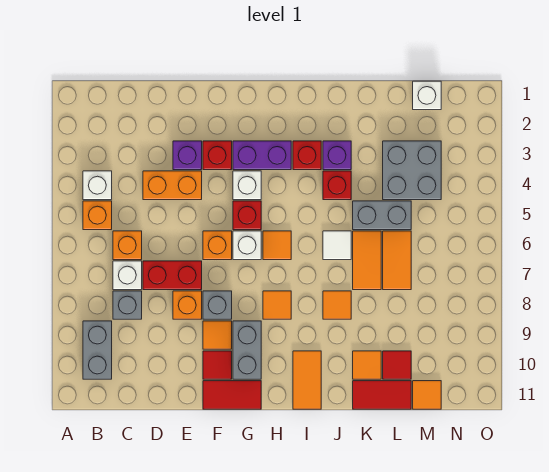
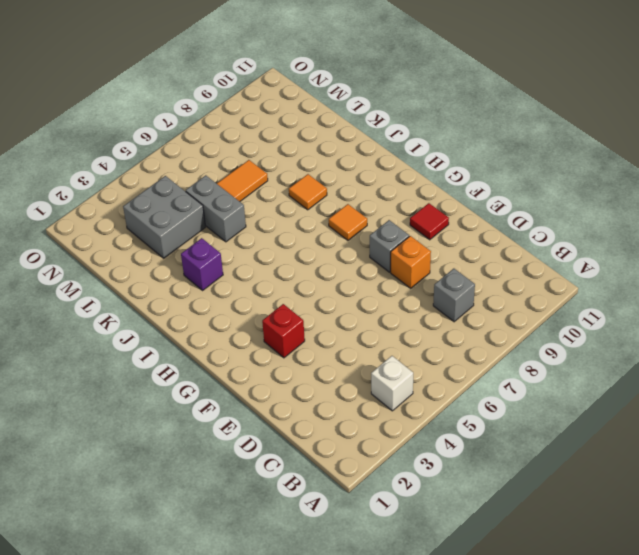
none -> orange brick B5 level 1
none -> grey brick B9:B10 level 1
none -> orange brick C6 level 1
none -> white brick C7 level 1

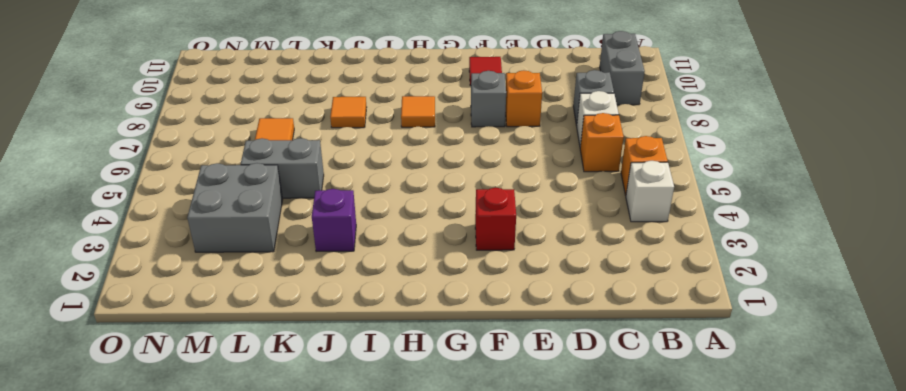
none -> orange brick D4:E4 level 1
none -> red brick D7:E7 level 1
none -> purple brick E3 level 1
none -> orange brick F6 level 1

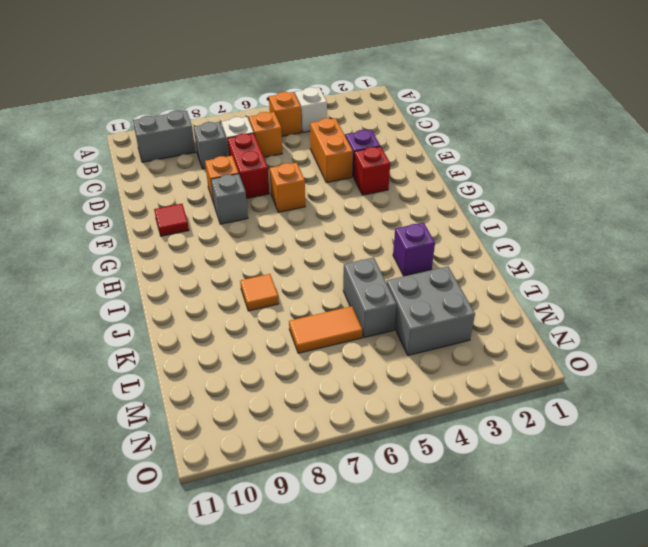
none -> orange tile F9 level 1
none -> red tile F11:G11 level 1
none -> purple brick G3:H3 level 1
none -> white brick G4 level 1

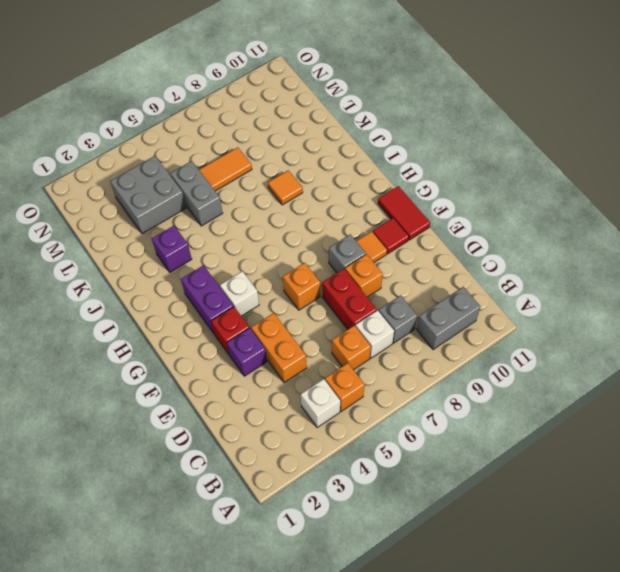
none -> red brick G5 level 1
none -> white brick G6 level 1
none -> grey brick G9:G10 level 1
none -> orange tile H6 level 1

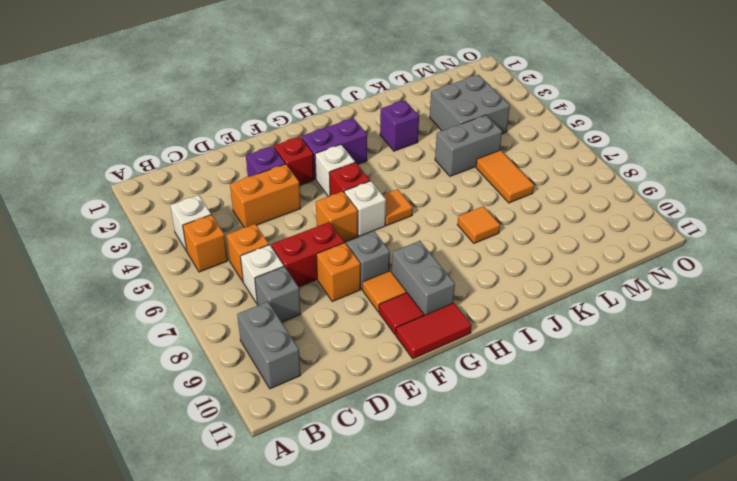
none -> orange tile H8 level 1
none -> red brick I3 level 1
none -> orange tile I10:I11 level 1
none -> red brick J4 level 1

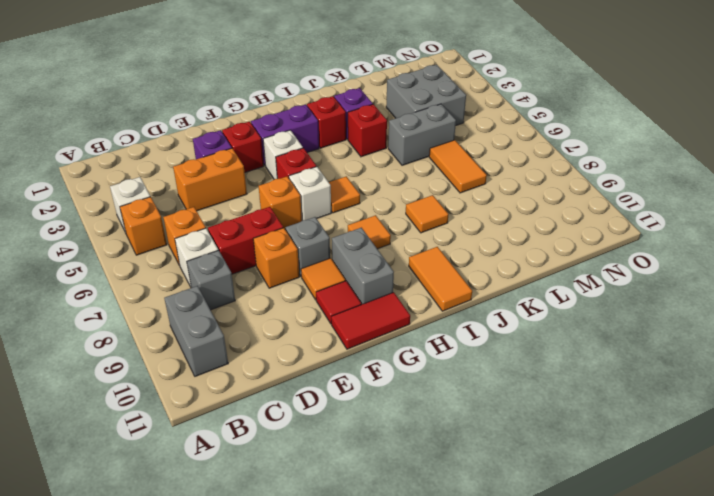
none -> white tile J6 level 1
none -> orange tile K6:K7 level 1
none -> orange tile K10 level 1
none -> red tile K11:L11 level 1

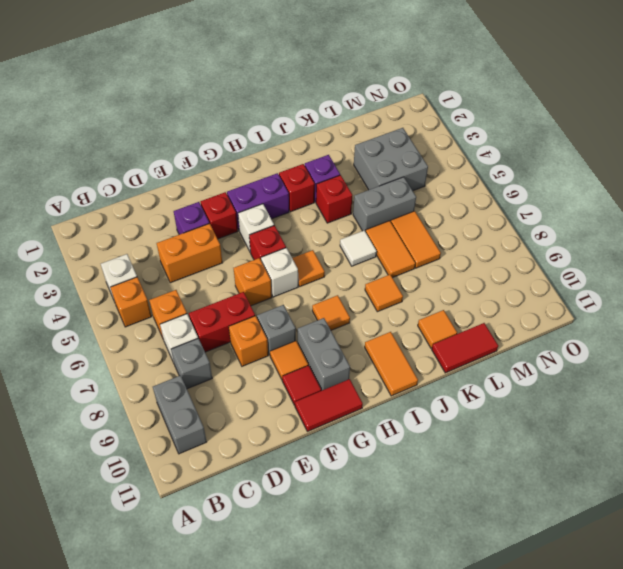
none -> red tile L10 level 1
none -> white brick M1 level 1
none -> orange tile M11 level 1

